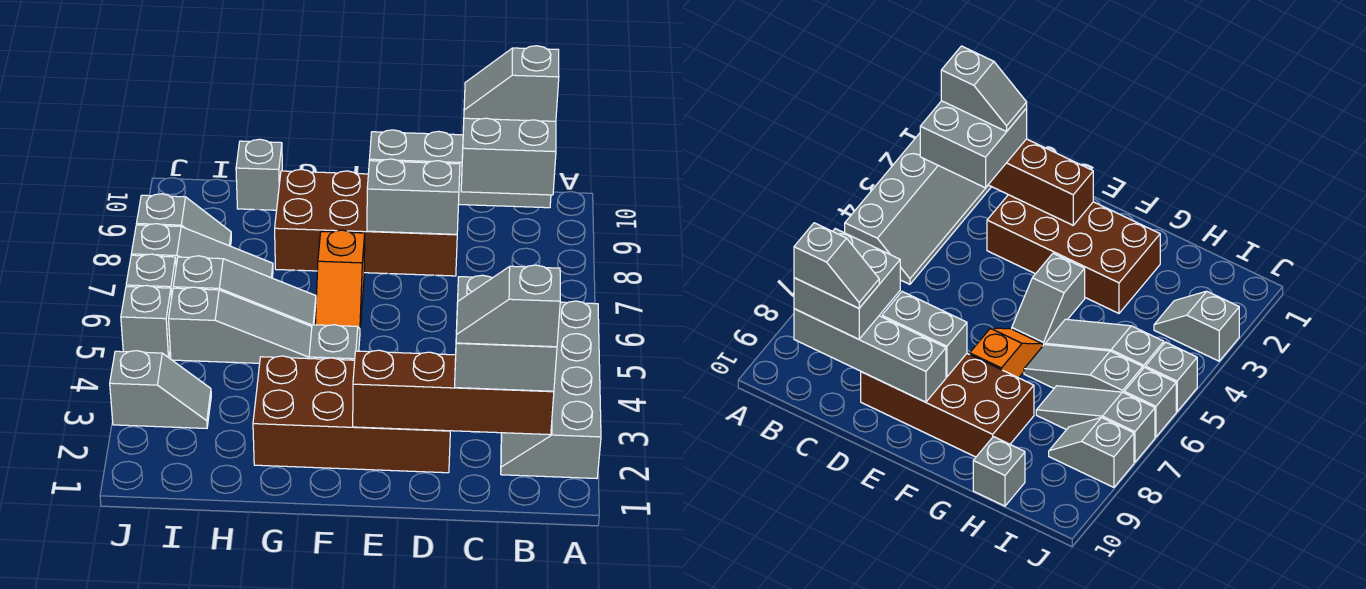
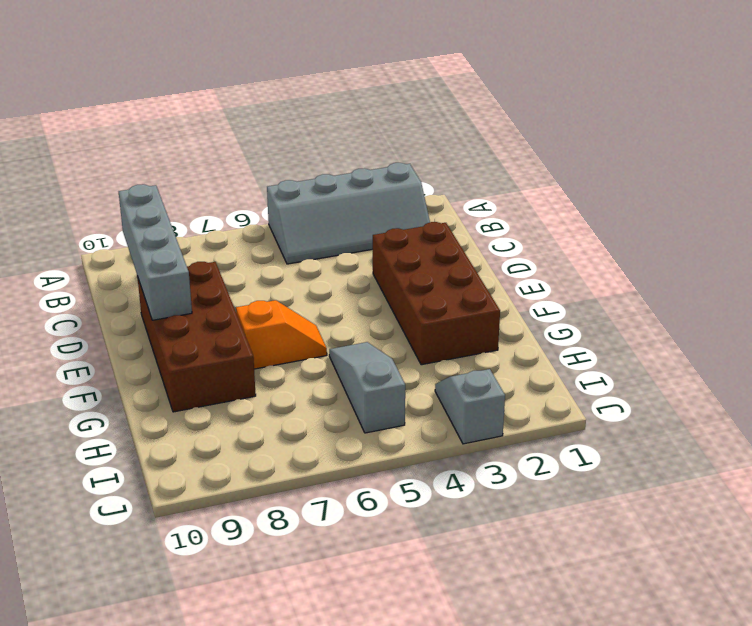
none -> grey slope F4:F5 level 1 top 4
none -> grey slope G6:I6 level 1 top I
none -> grey slope H7:J7 level 1 top J

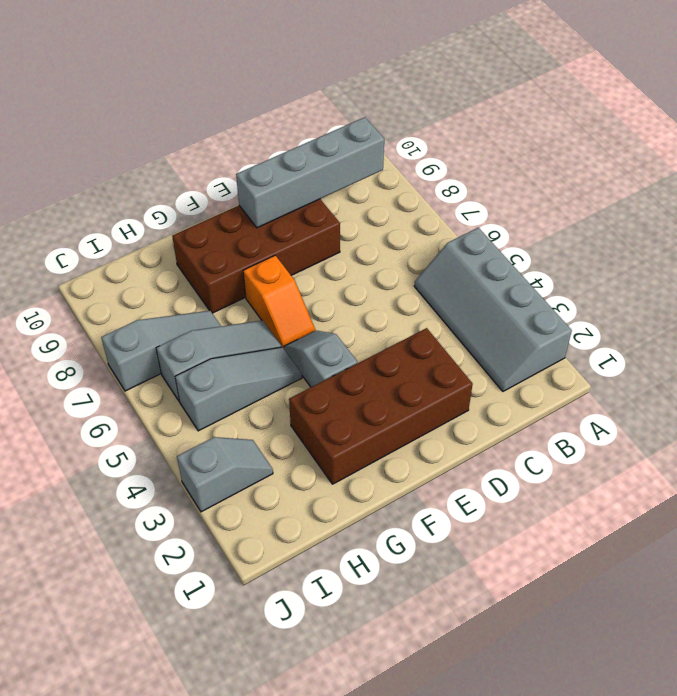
none -> grey brick H10 level 1
none -> grey slope I8:J8 level 1 top J
none -> grey brick J5 level 1

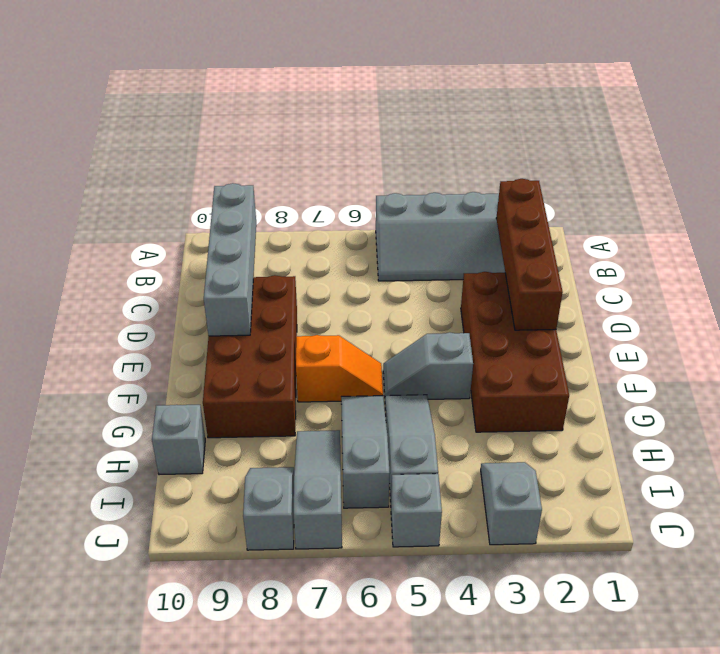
none -> grey brick J6 level 1
none -> grey brick D8:E8 level 2
none -> grey brick B2:C3 level 3

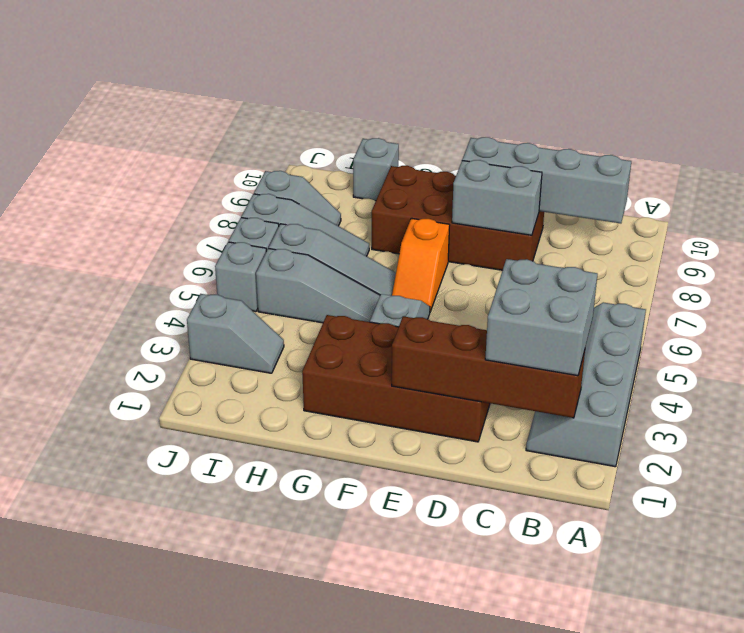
none -> grey brick B8:C9 level 3
none -> grey slope B2:C2 level 4 top B
none -> grey slope B9:C9 level 4 top B

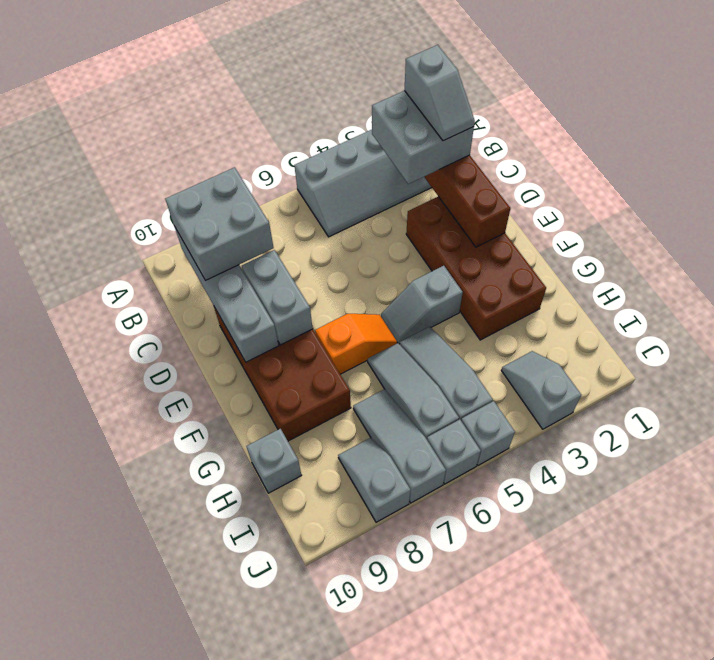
none -> grey slope B9:C9 level 4 top B

